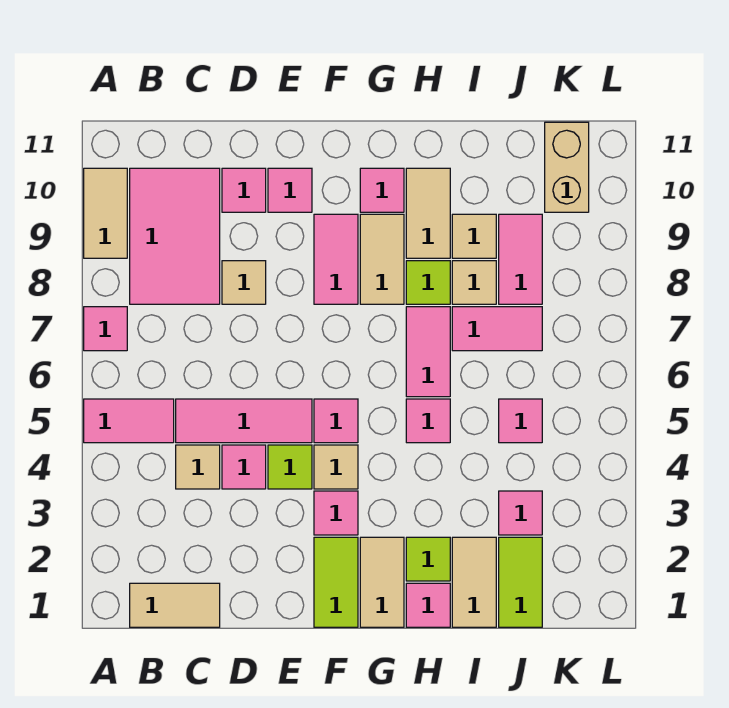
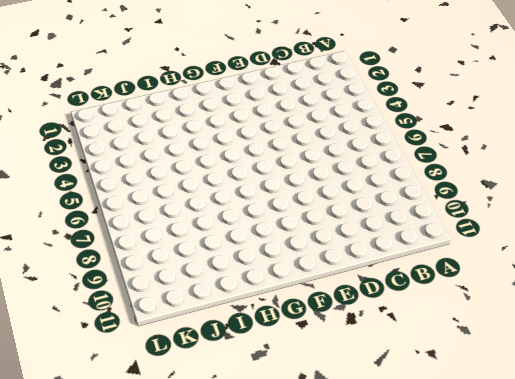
none -> pink tile A5:B5 level 1
none -> pink tile A7 level 1
none -> tan tile A9:A10 level 1
none -> tan tile B1:C1 level 1

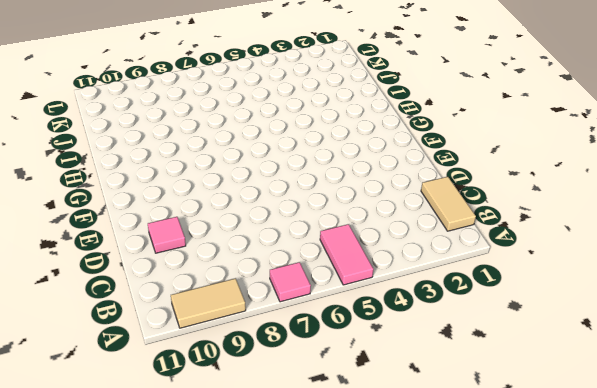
none -> pink tile B8:C10 level 1
none -> tan tile C4 level 1
none -> pink tile C5:E5 level 1
none -> pink tile D4 level 1

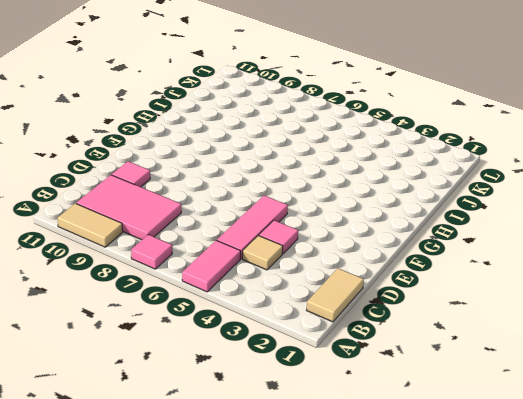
none -> tan tile D8 level 1
none -> lime tile E4 level 1
none -> pink tile E10 level 1
none -> lime tile F1:F2 level 1

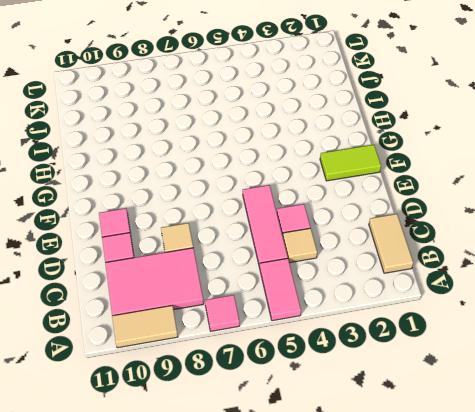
none -> lime tile E4 level 1
none -> pink tile F3 level 1
none -> tan tile F4 level 1
none -> pink tile F5 level 1

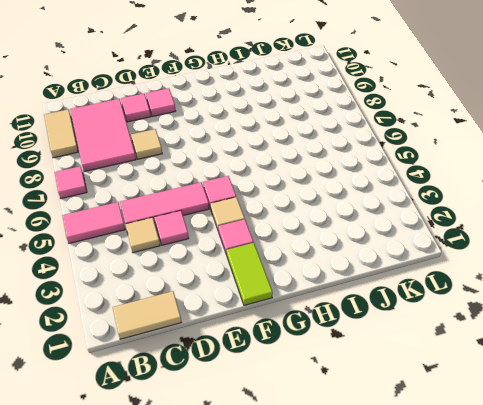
none -> lime tile E4 level 1
none -> pink tile F8:F9 level 1
none -> tan tile G1:G2 level 1
none -> tan tile G8:G9 level 1

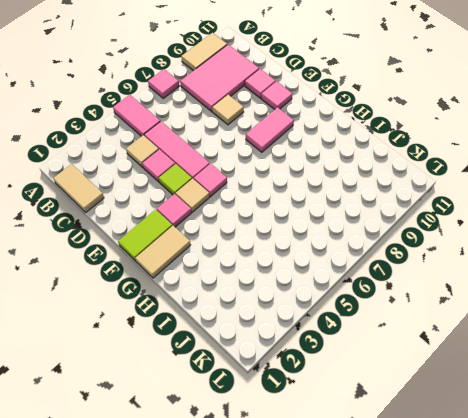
none -> tan tile G8:G9 level 1
none -> pink tile G10 level 1
none -> pink tile H1 level 1
none -> lime tile H2 level 1

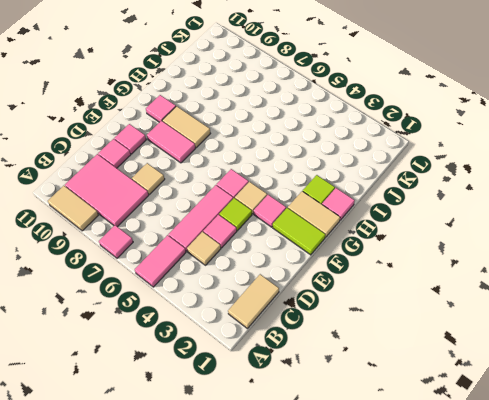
none -> pink tile H5 level 1
none -> pink tile H6:H7 level 1
none -> lime tile H8 level 1
none -> tan tile H9:H10 level 1

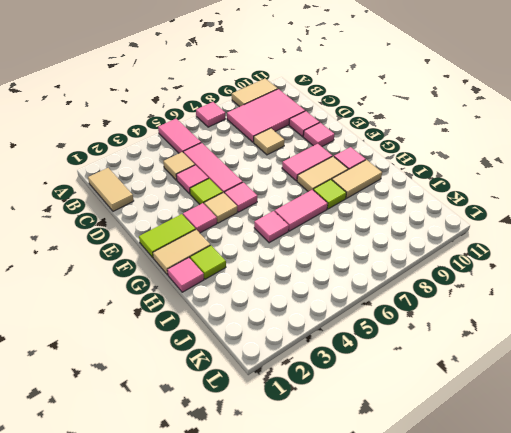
none -> tan tile I1:I2 level 1
none -> pink tile I7:J7 level 1
none -> tan tile I8 level 1
none -> tan tile I9 level 1

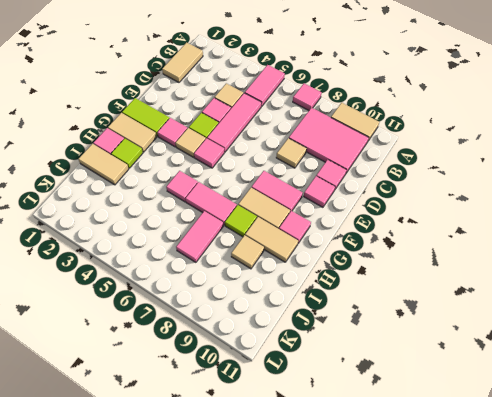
none -> tan tile I8 level 1
none -> lime tile J1:J2 level 1
none -> pink tile J3 level 1
none -> pink tile J5 level 1

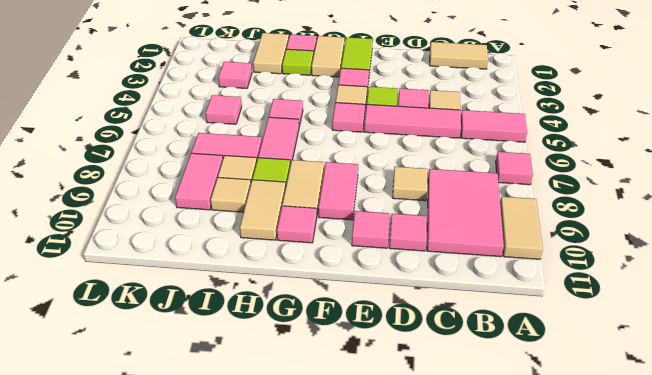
none -> lime tile J1:J2 level 1
none -> tan brick K10:K11 level 1

